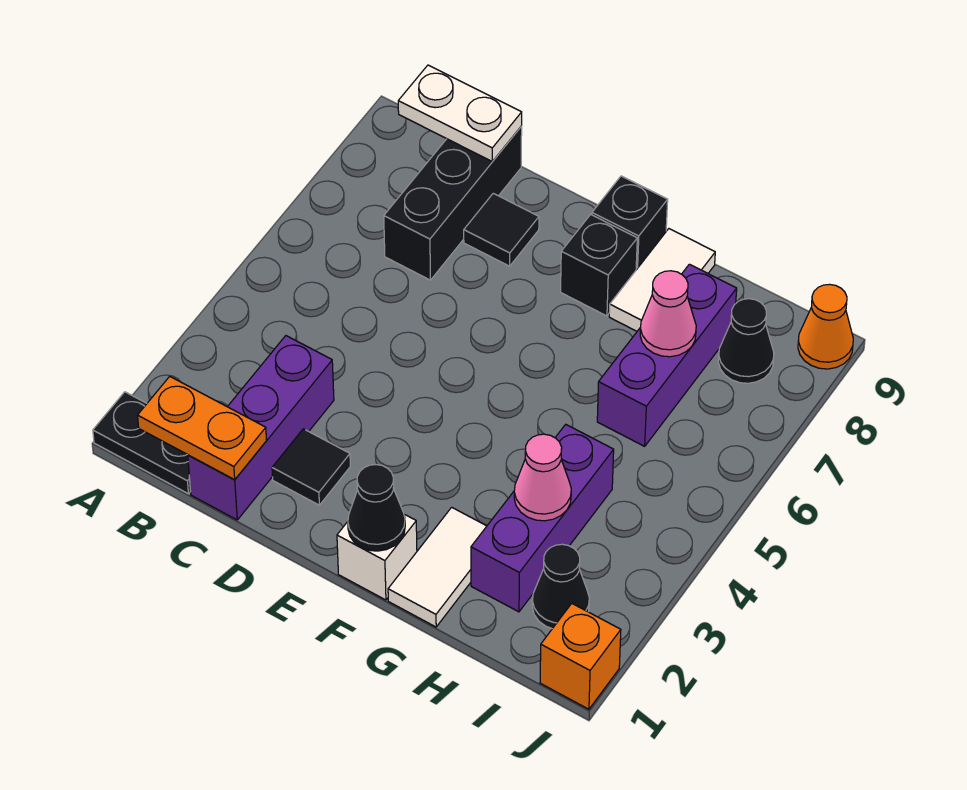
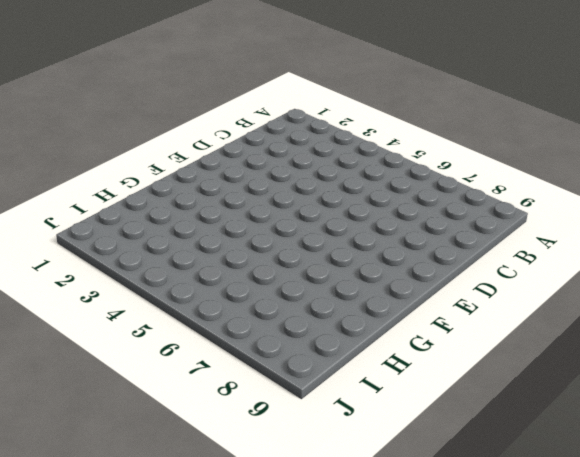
none -> black plate A1:B1 level 1
none -> purple brick C1:C3 level 1
none -> black brick C7:C9 level 1

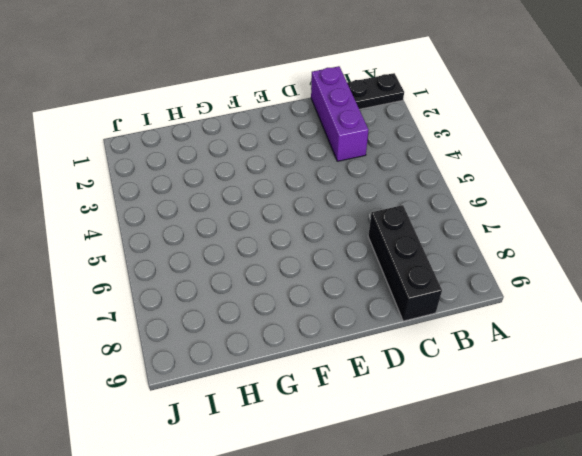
none -> black tile D2 level 1
none -> black tile D8 level 1
none -> white brick F1 level 1

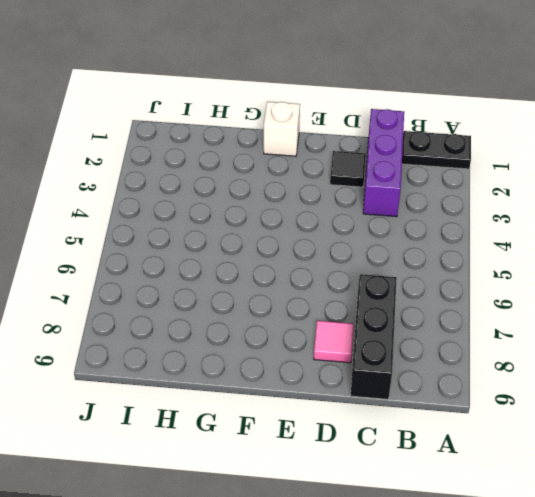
pink tile D8 level 1 -> black tile D8 level 1
none -> black brick F8 level 1
none -> black brick F9 level 1
none -> white tile G1:G2 level 1

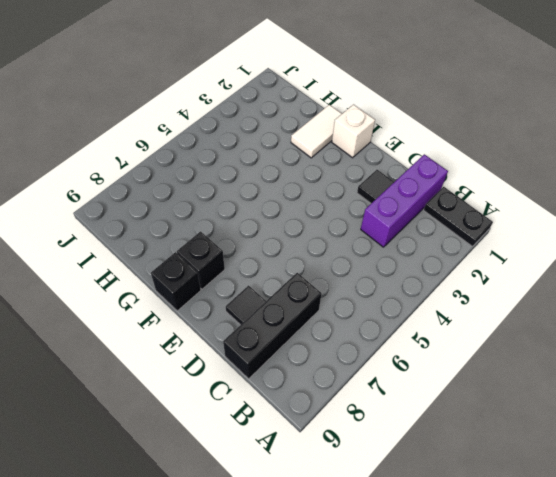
none -> white tile G8:G9 level 1
none -> purple brick H2:H4 level 1
none -> purple brick H6:H8 level 1

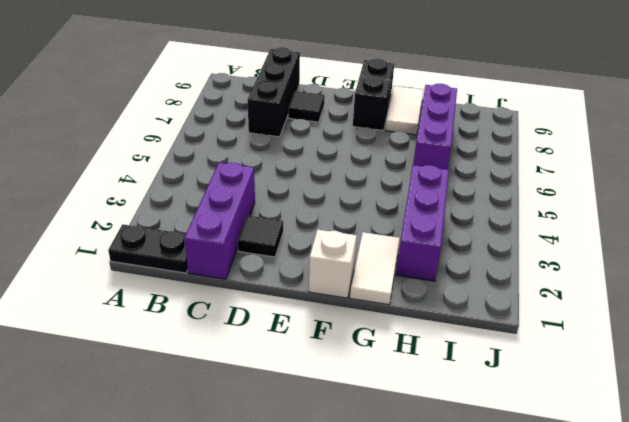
none -> black cone I2 level 1
none -> black cone I8 level 1
none -> orange brick J1 level 1

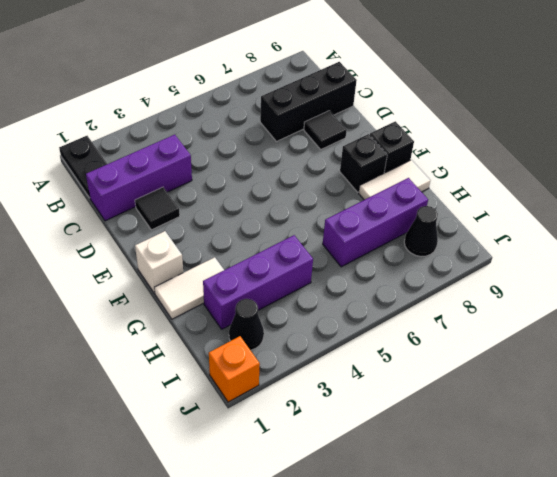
none -> orange cone J9 level 1
none -> orange plate B1:C1 level 2
none -> white plate B9:C9 level 2

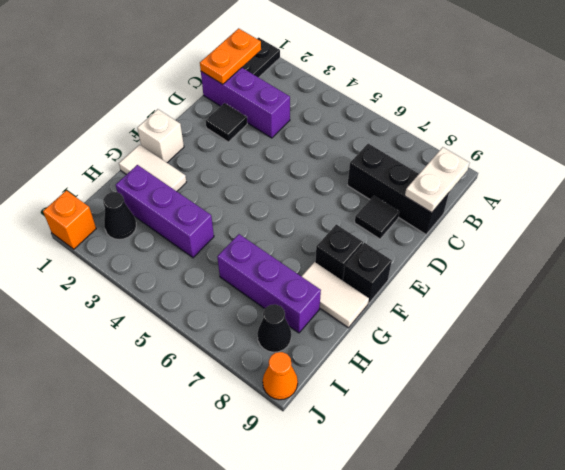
none -> black cone F1 level 2
none -> pink cone H3 level 2
none -> pink cone H7 level 2

